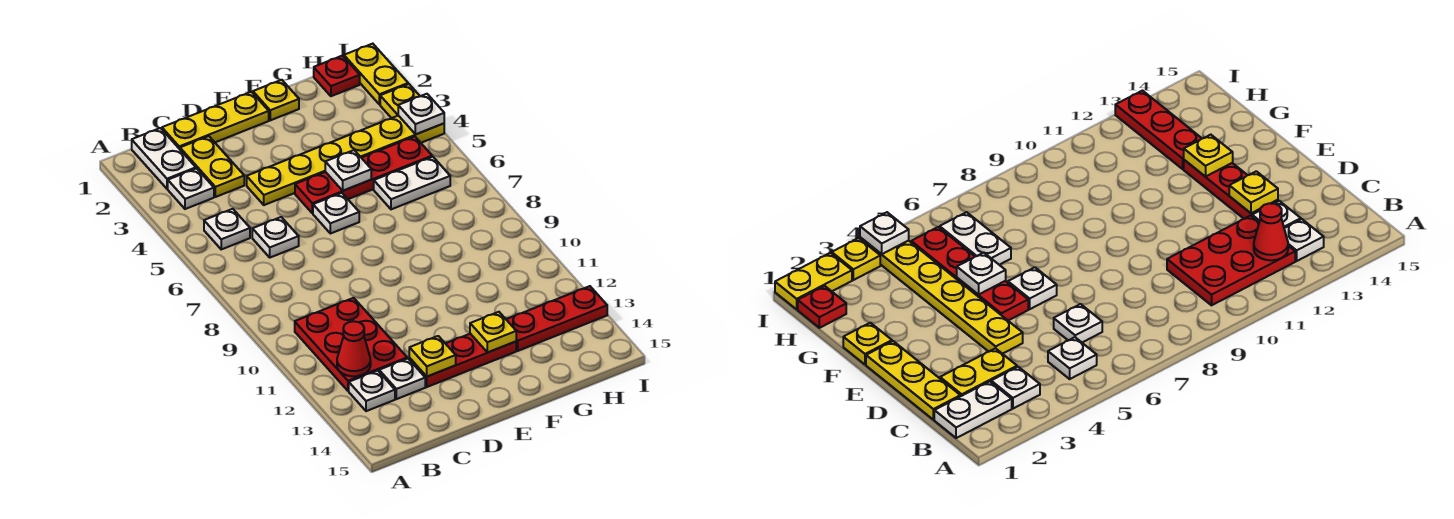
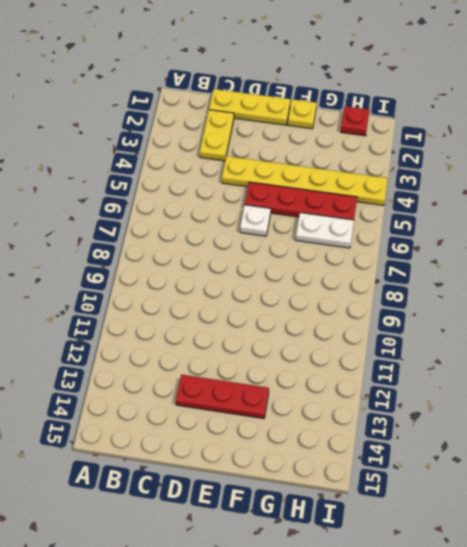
none -> white plate B1:B2 level 1
none -> white plate B3 level 1
none -> white plate B5 level 1

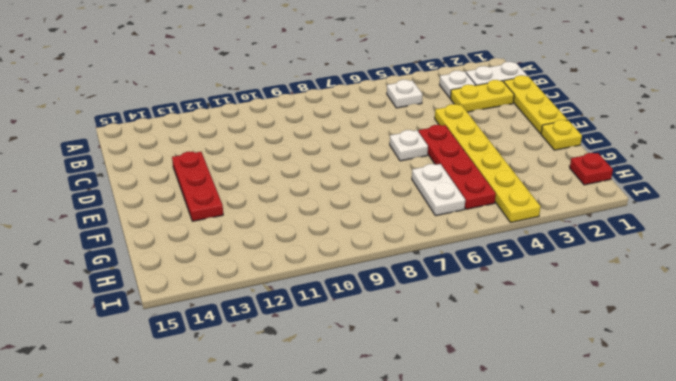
none -> red plate B10:C12 level 1
none -> white plate B13 level 1
none -> white plate C6 level 1

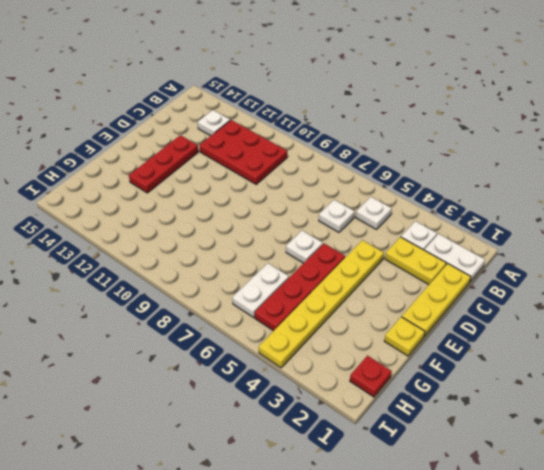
none -> white plate C13 level 1
none -> red plate G13:I13 level 1
none -> yellow plate I1:I2 level 1

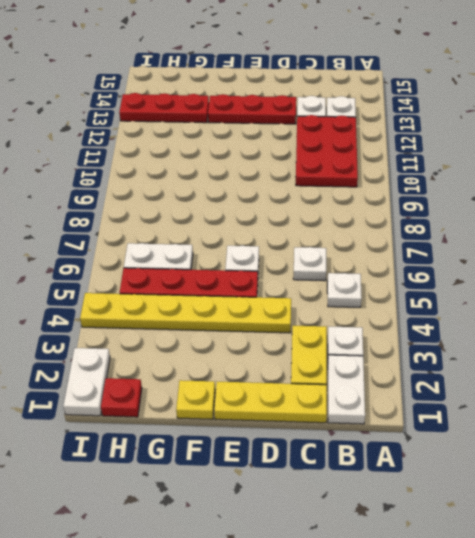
white plate I1:I2 level 1 -> yellow plate I1:I2 level 1
none -> yellow plate I3 level 1
none -> red cone B12 level 2
none -> yellow plate D13 level 2

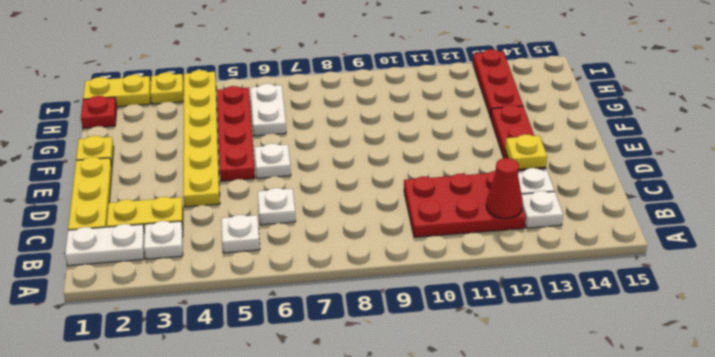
none -> white plate F5 level 2
none -> yellow plate F13 level 2
none -> white plate I4 level 2

